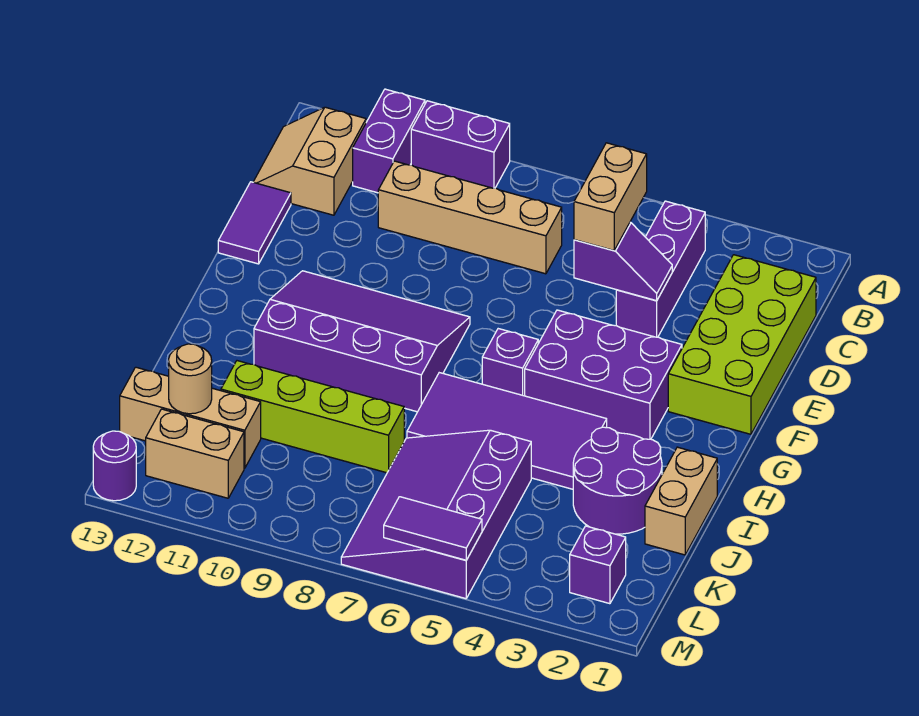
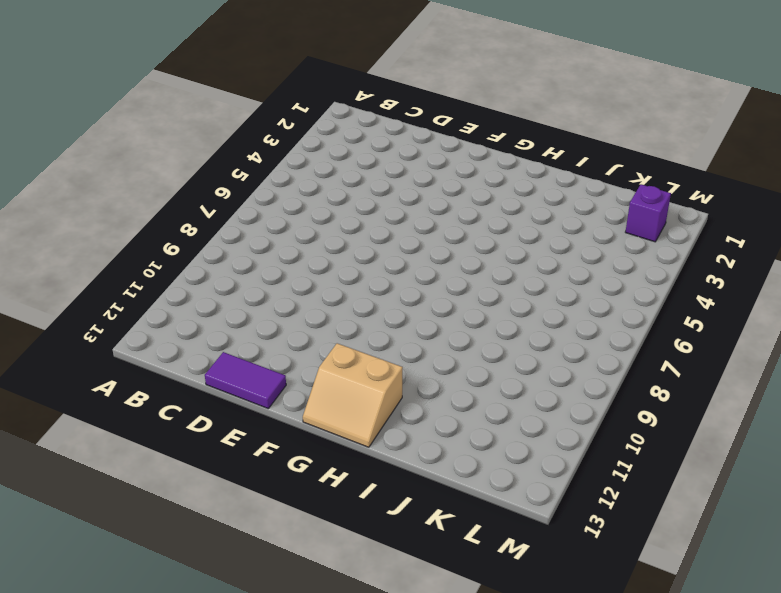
tan slope G12:H13 level 1 top 12 -> tan slope B12:C13 level 1 top 12
none -> purple brick A9:A10 level 1
none -> purple brick A11:B11 level 1
none -> purple brick B4:D4 level 1

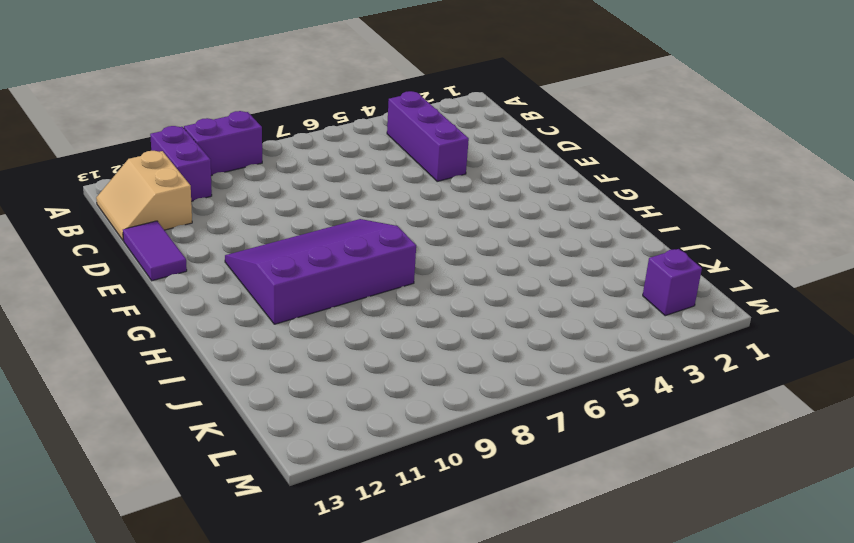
none -> lime brick C1:F2 level 1
none -> tan brick C7:C10 level 1
none -> purple brick F3:G5 level 1

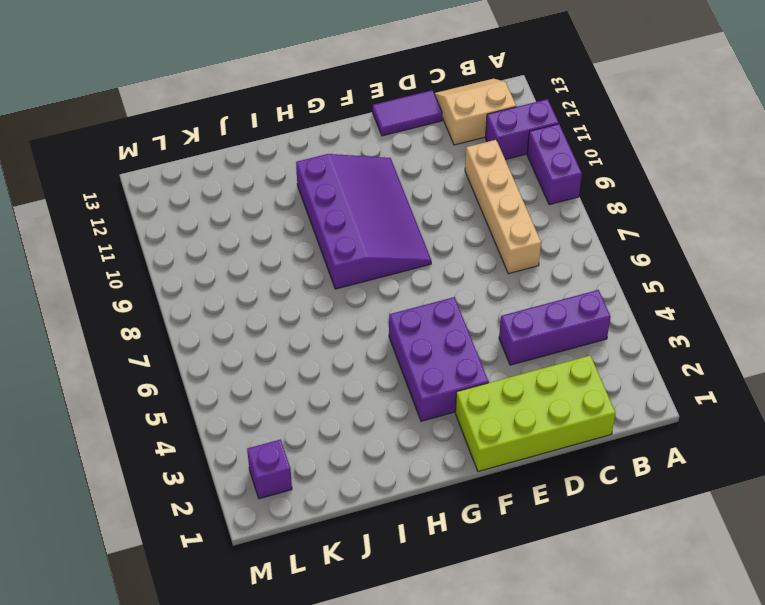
none -> purple brick G6 level 1
none -> purple tile H4:I7 level 1
none -> tan brick I1:J1 level 1

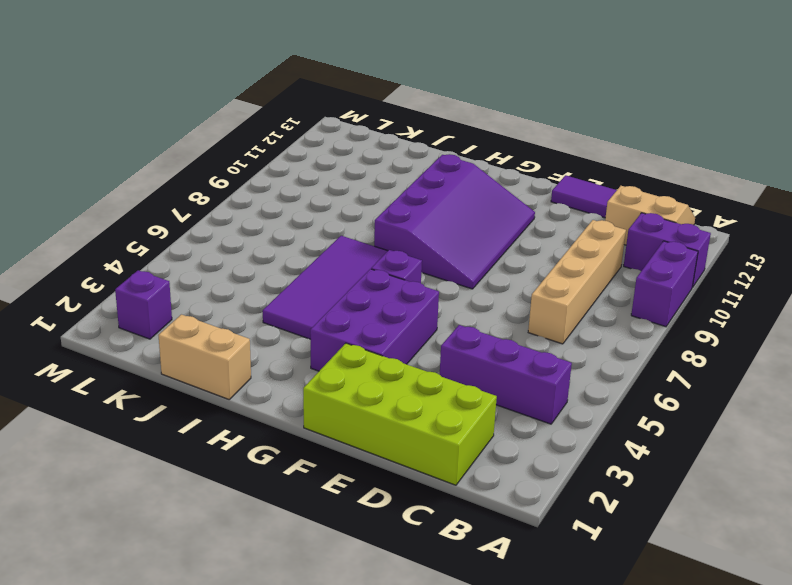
none -> purple round brick I2:J3 level 1
none -> purple slope J5:M7 level 1 top 5
none -> lime brick J8:J11 level 1

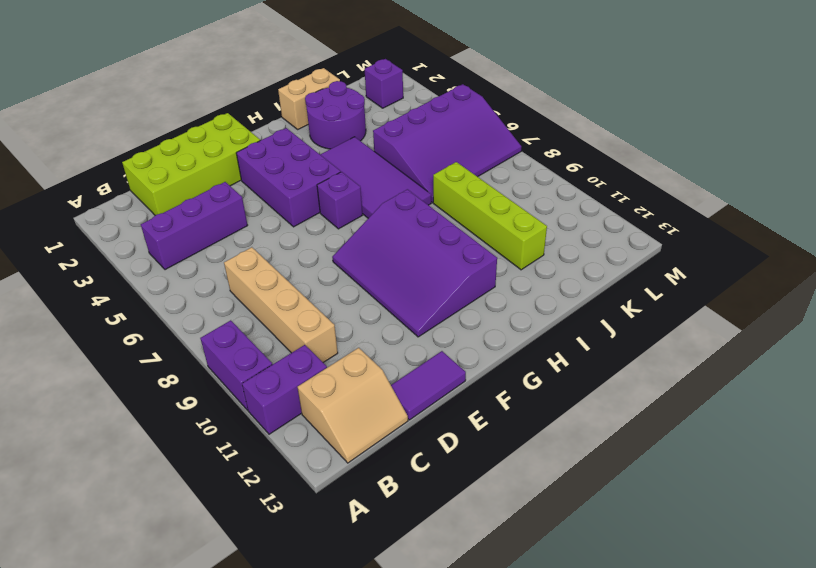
none -> tan brick K11:K13 level 1
none -> tan brick L11:L12 level 1
none -> purple round brick M13 level 1

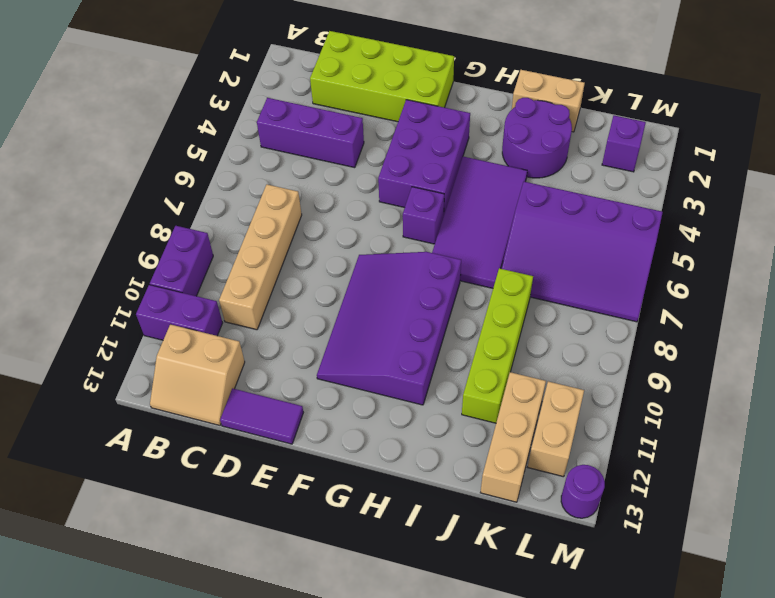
none -> purple slope D4:D5 level 2 top 5
none -> tan round brick K12 level 2
none -> purple tile M5:M6 level 2

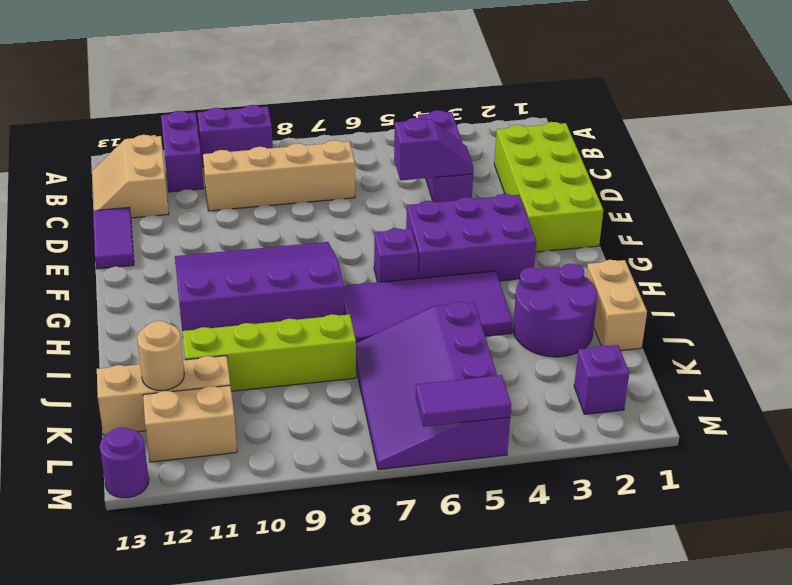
none -> tan brick C5:D5 level 3

